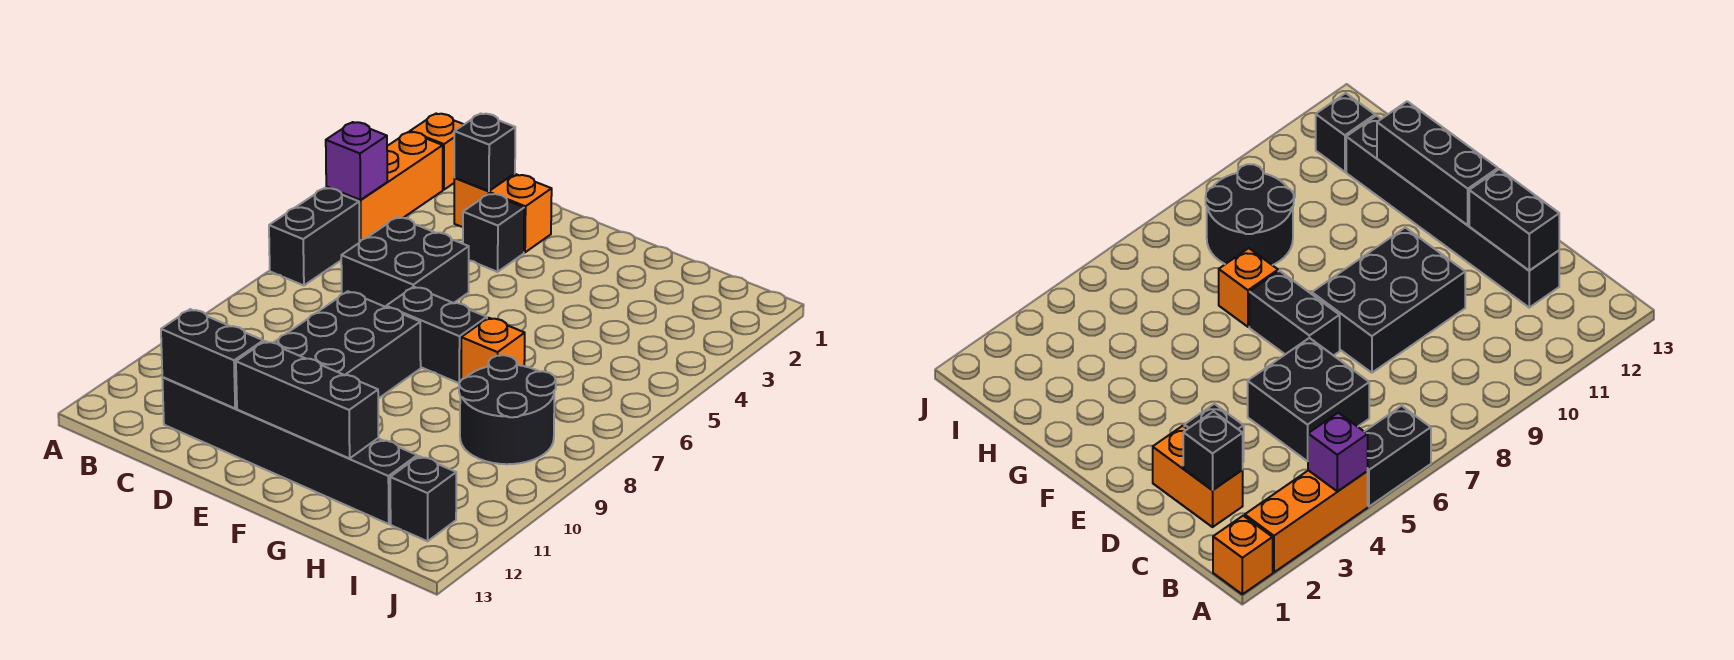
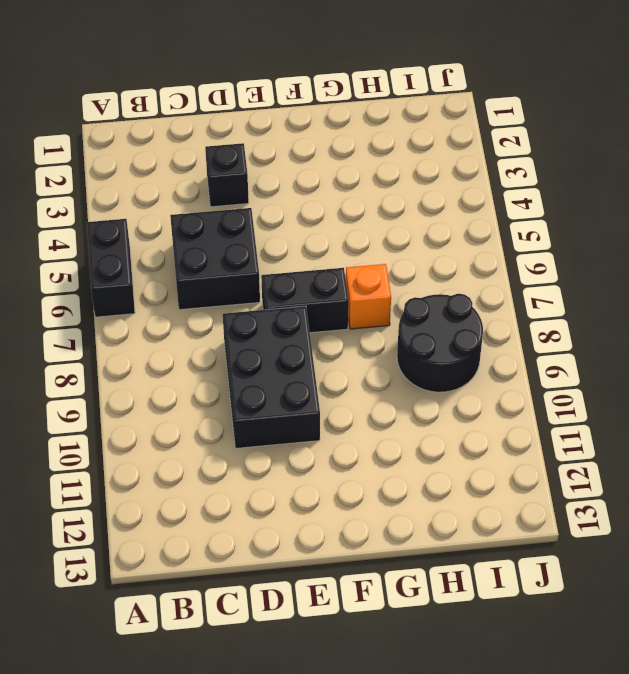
none -> orange brick A1 level 1
none -> orange brick A2:A4 level 1
none -> orange brick C2:D2 level 1

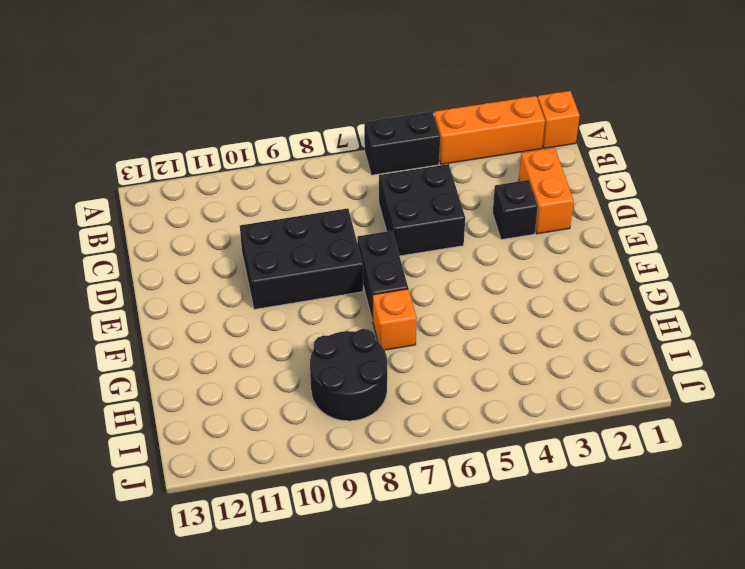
none -> black brick C12:H12 level 1
none -> black brick I12 level 1
none -> purple brick A4 level 2

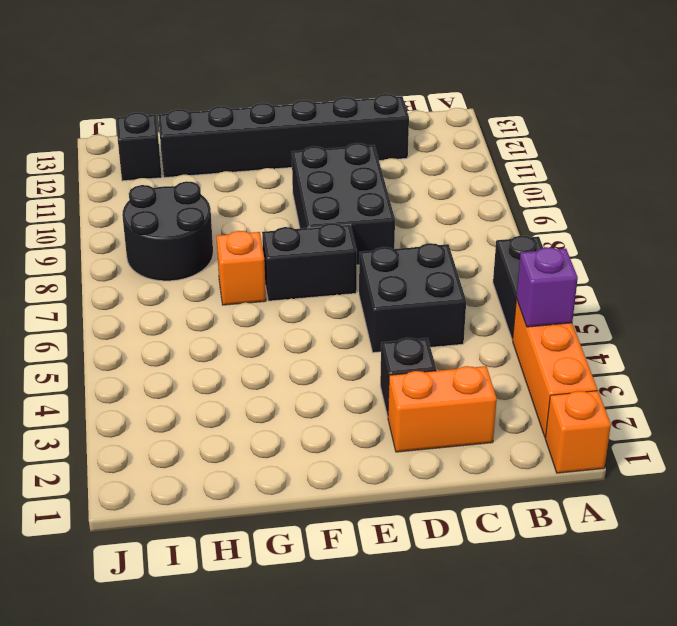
none -> black brick C2 level 2
none -> black brick C12:D12 level 2
none -> black brick E12:G12 level 2

